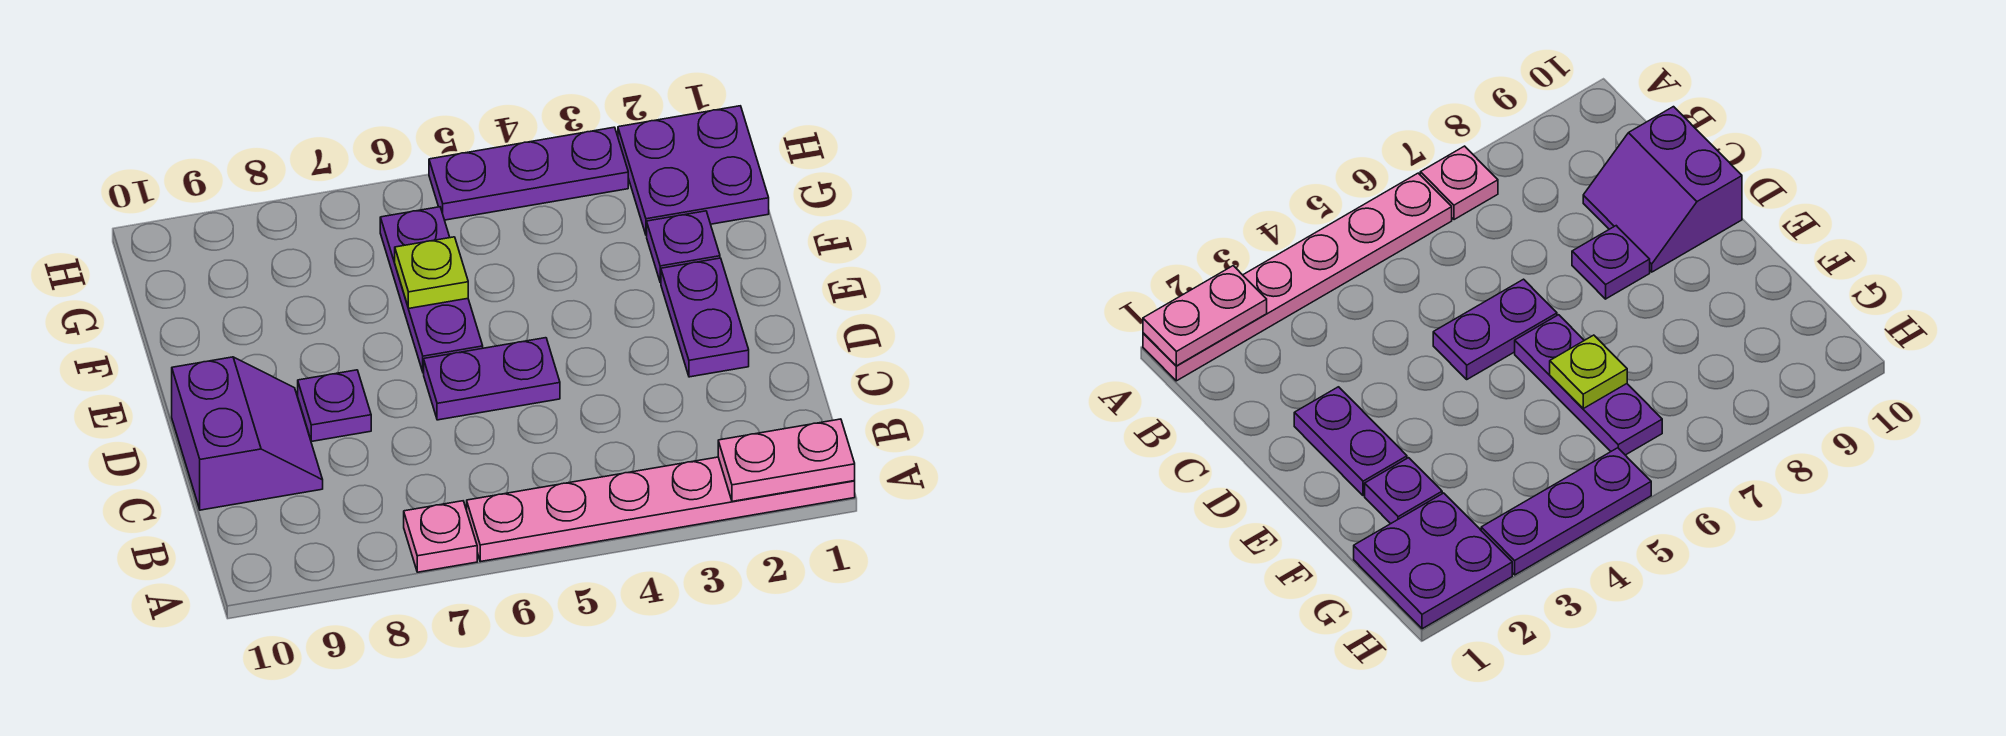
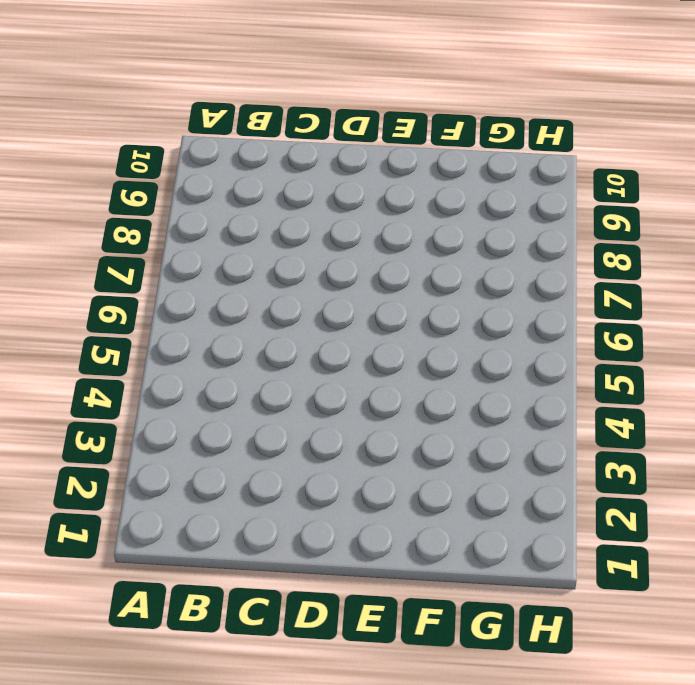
none -> pink plate A1:A6 level 1
none -> pink plate A7 level 1
none -> purple slope C9:D10 level 1 top 10

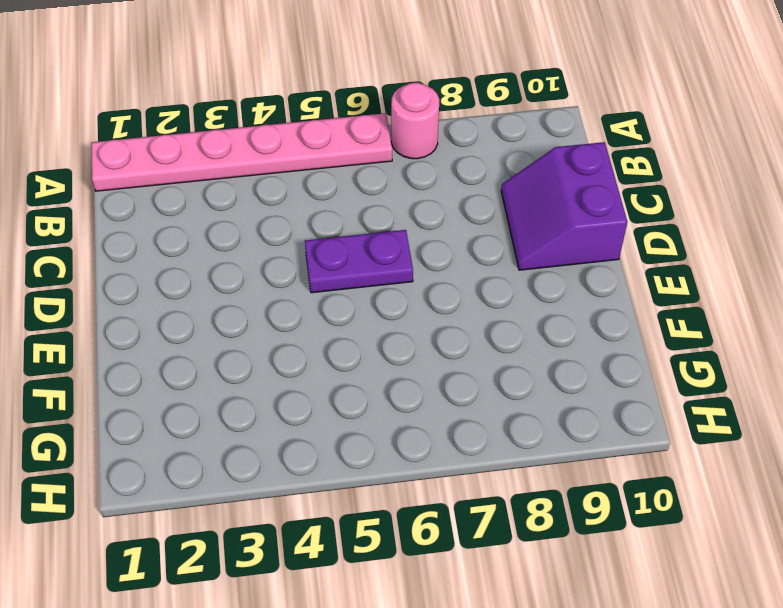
pink round brick A7 level 1 -> pink plate A7 level 1
none -> purple plate D2:E2 level 1
none -> purple plate D8 level 1
none -> purple plate E6:G6 level 1

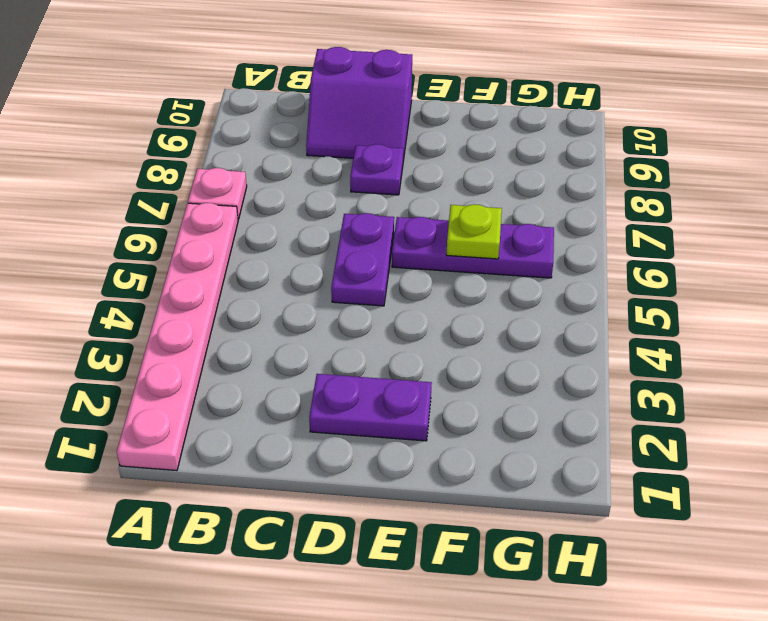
none -> purple plate F2 level 1
none -> purple plate G1:H2 level 1
none -> purple plate H3:H5 level 1

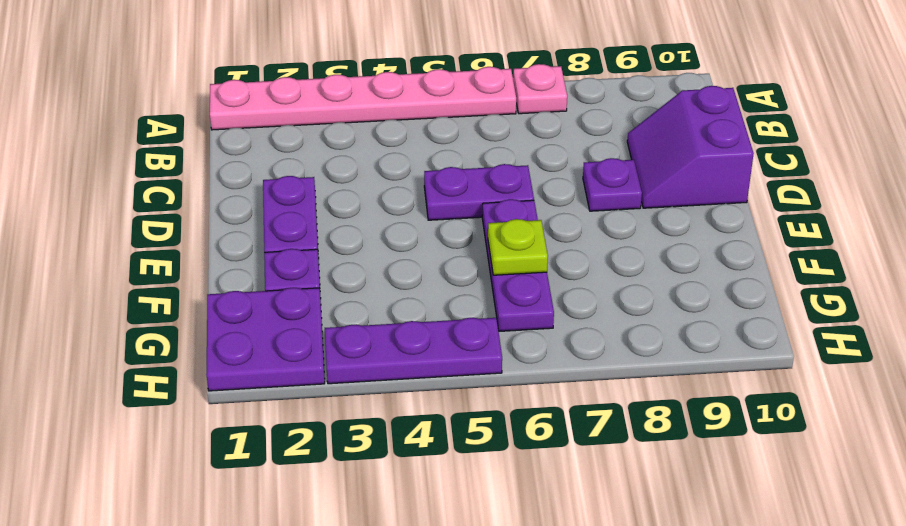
none -> pink plate A1:A2 level 2

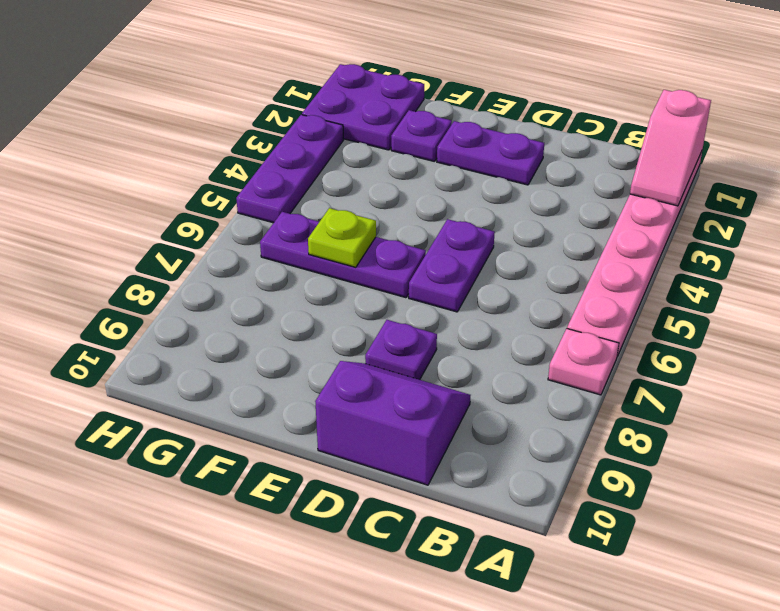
pink slope A1:A2 level 2 top 1 -> pink plate A1:A2 level 2

